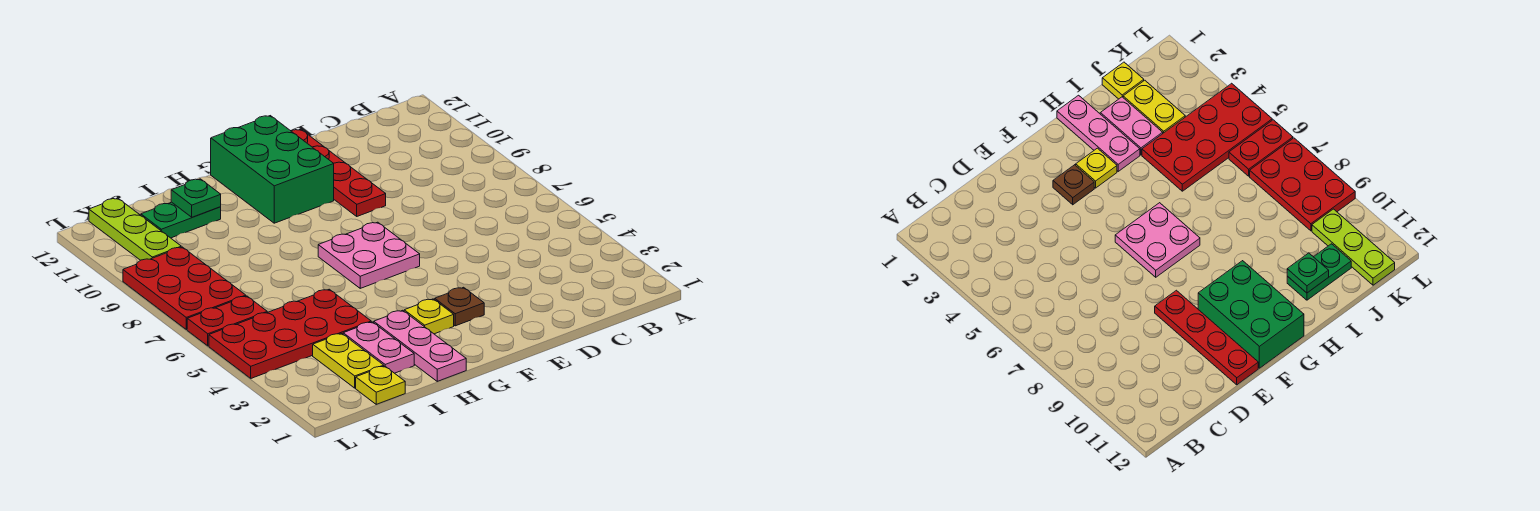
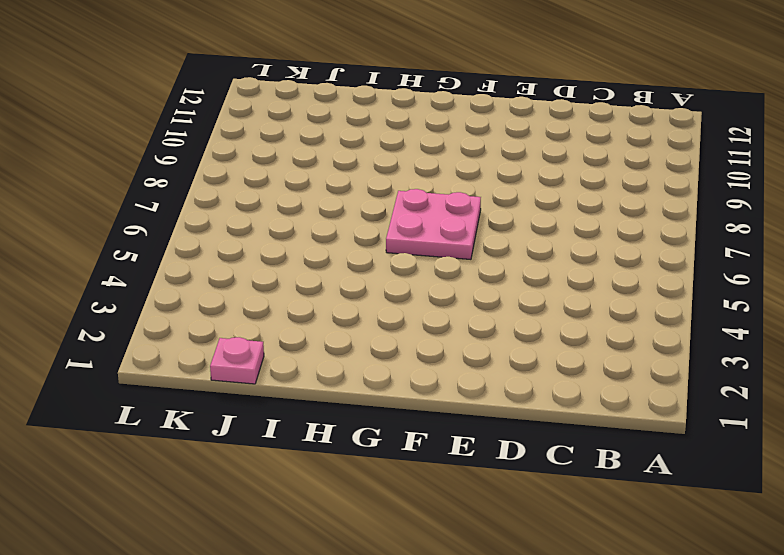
pink plate J1 level 1 -> yellow plate J1 level 1
none -> red plate E9:E12 level 1
none -> brown plate F3 level 1
none -> green brick F10:G12 level 1

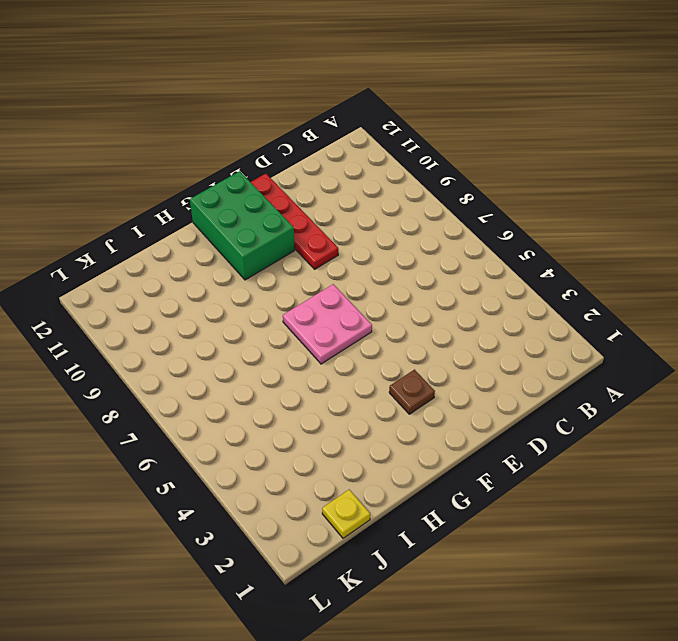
none -> yellow plate G3 level 1
none -> pink plate H1:H3 level 1
none -> pink plate I2:I3 level 1

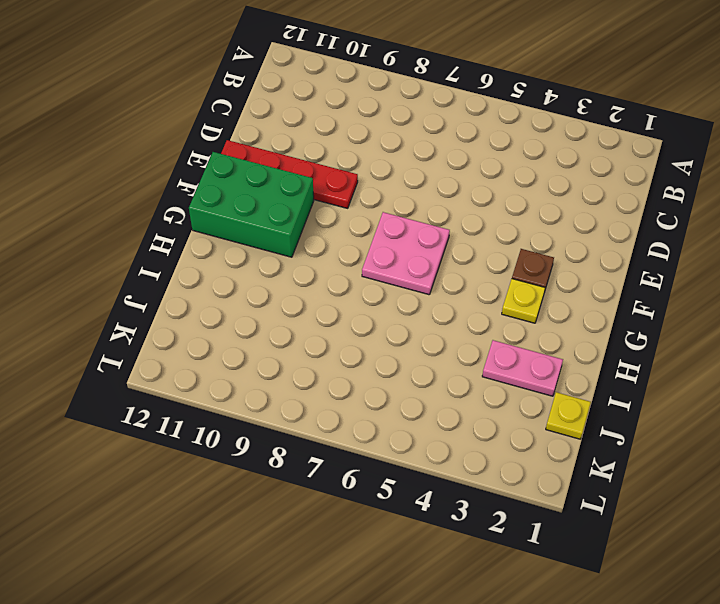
none -> pink plate H1:H3 level 1
none -> red plate I4:L5 level 1
none -> green plate I11:J11 level 1

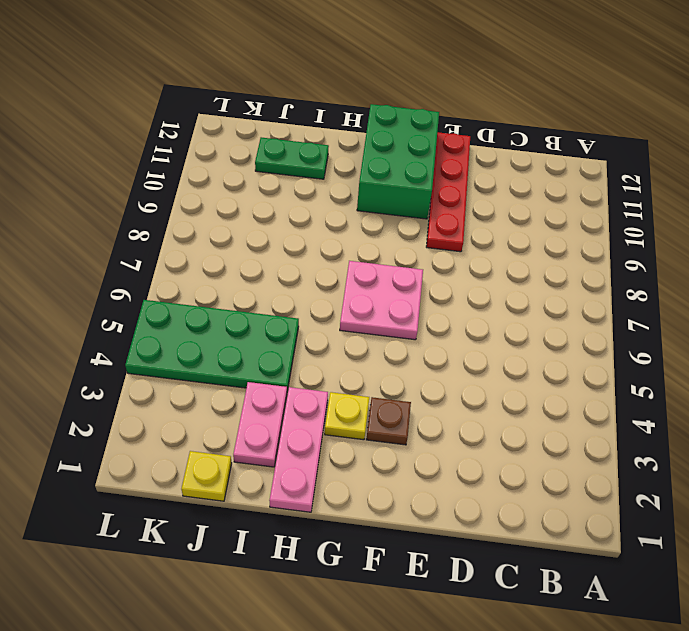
green plate I4:L5 level 1 -> red plate I4:L5 level 1
none -> yellow plate J2:J3 level 1
none -> red plate K6:L6 level 1
none -> red plate K7:L9 level 1

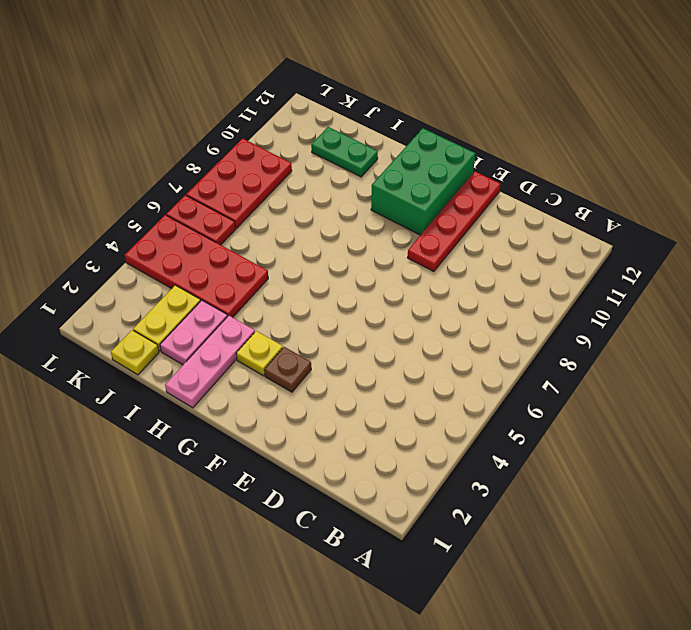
none -> pink plate F6:G7 level 1
none -> lime plate K10:K12 level 1
none -> green plate I11 level 2

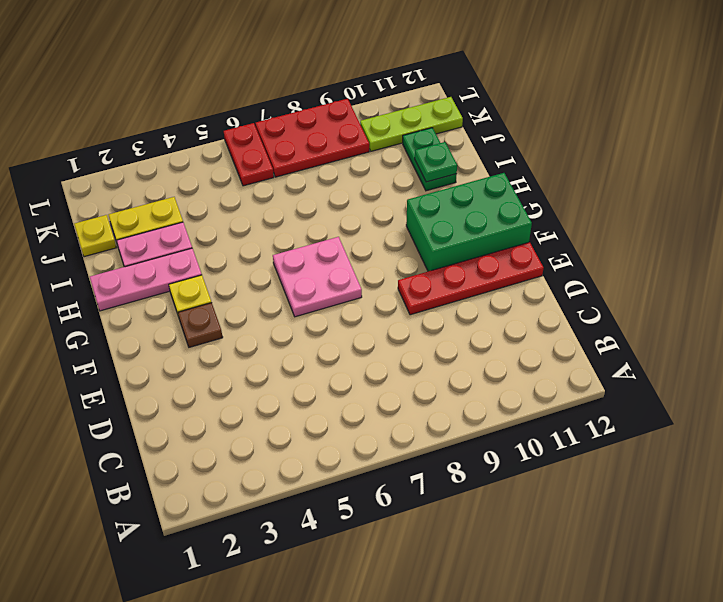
none -> red plate I4:L5 level 1

